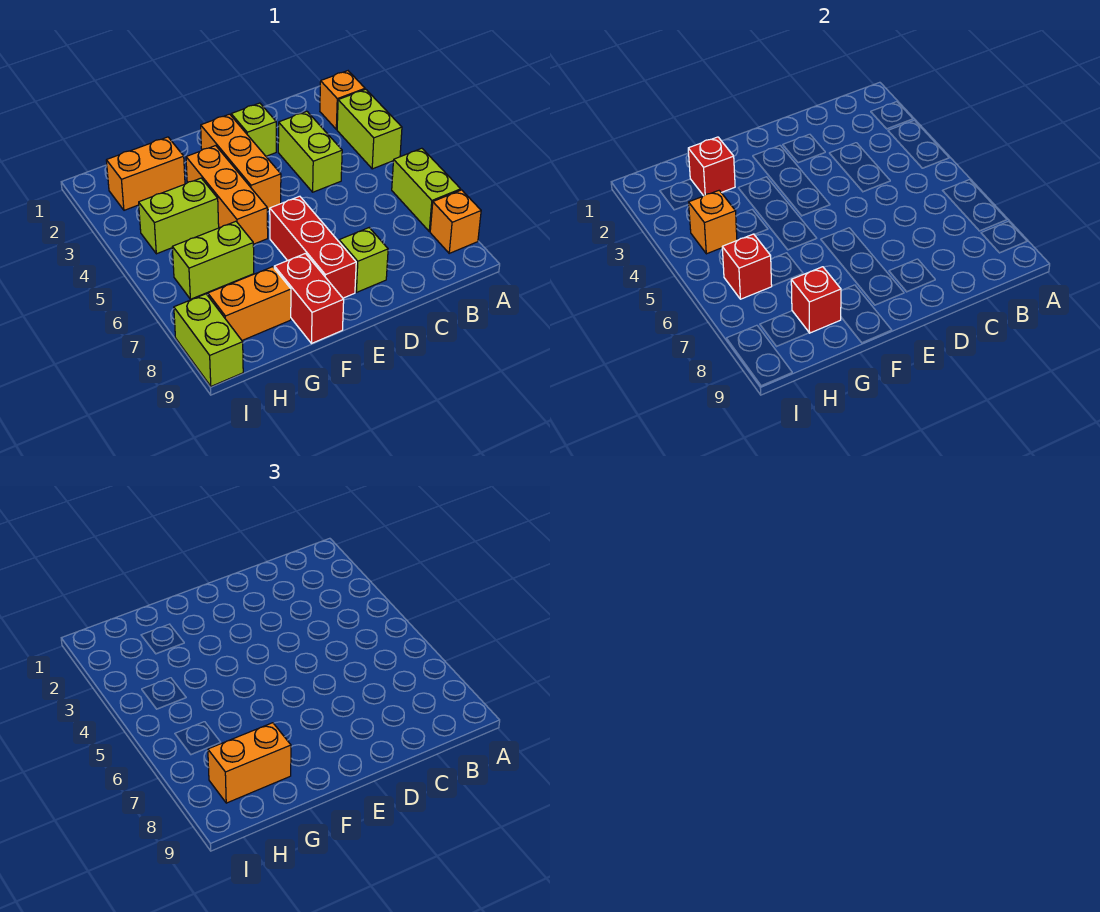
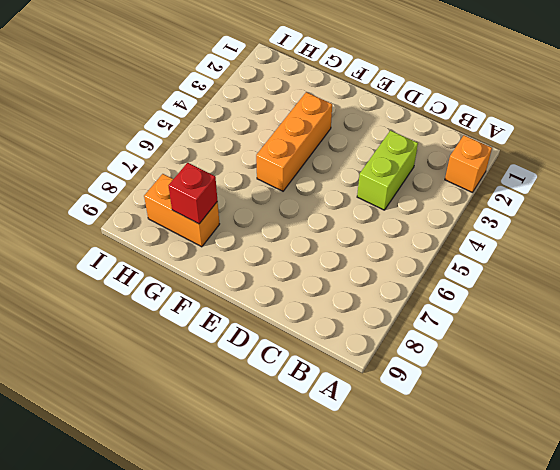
none -> lime brick A3:A4 level 1
none -> lime brick A6:A7 level 1
none -> orange brick A8 level 1

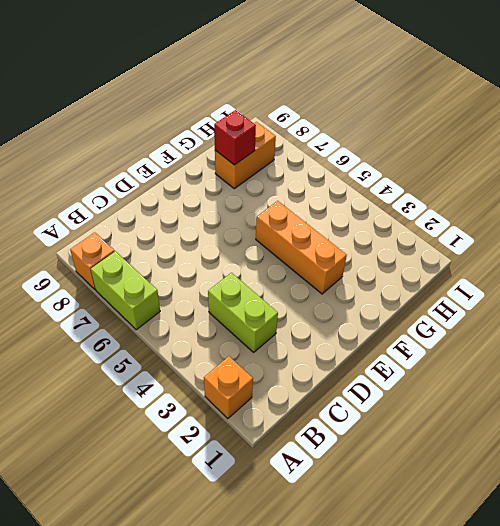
none -> lime brick A3:A4 level 1
none -> lime brick D2 level 1
none -> lime brick D8 level 1

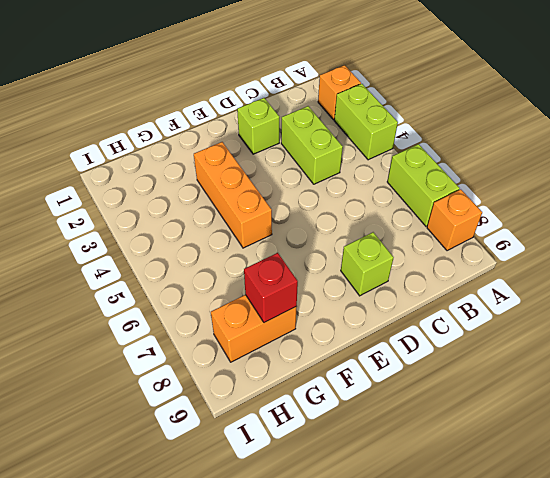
none -> orange brick E2:E4 level 1
none -> red brick E6:E8 level 1
none -> red brick F8:F9 level 1

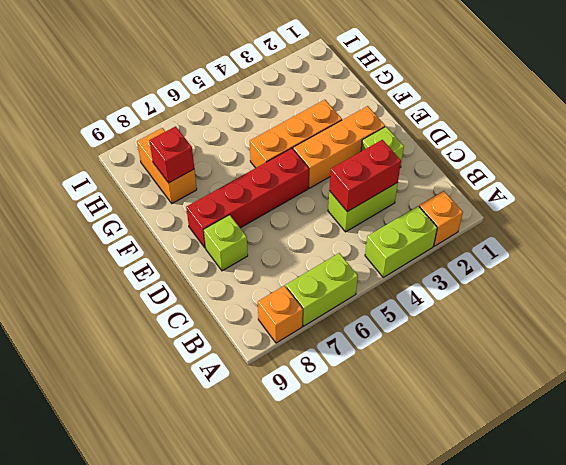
red brick C3:C4 level 2 -> red brick F8:F9 level 1
red brick E5:E8 level 1 -> red brick E6:E8 level 1
none -> orange brick G2:H2 level 1
none -> lime brick G4:H4 level 1
none -> lime brick G6:H6 level 1

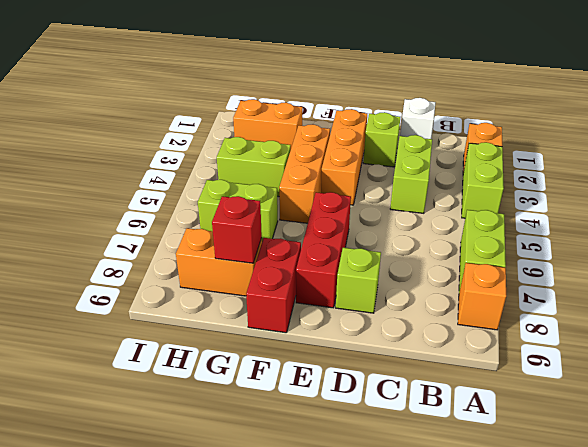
white brick C1 level 1 -> none
none -> lime brick I8:I9 level 1
none -> red brick G2 level 2
none -> orange brick H4 level 2

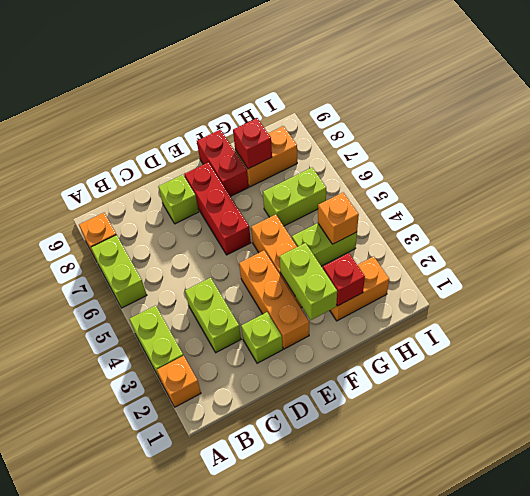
lime brick F2:F3 level 2 -> lime brick I8:I9 level 1
none -> red brick H6 level 2
none -> orange brick G8:H8 level 3

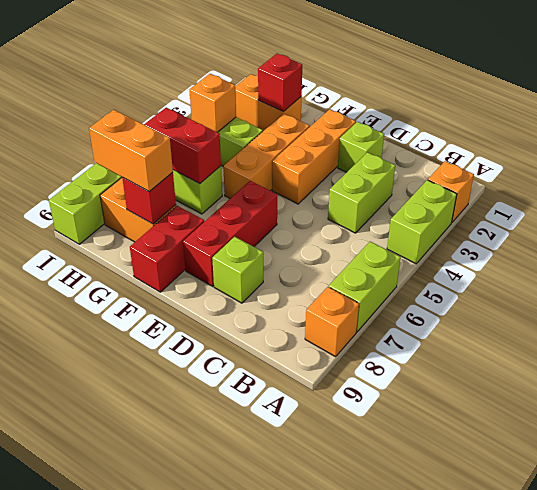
red brick G6:H6 level 2 -> red brick H6 level 2

